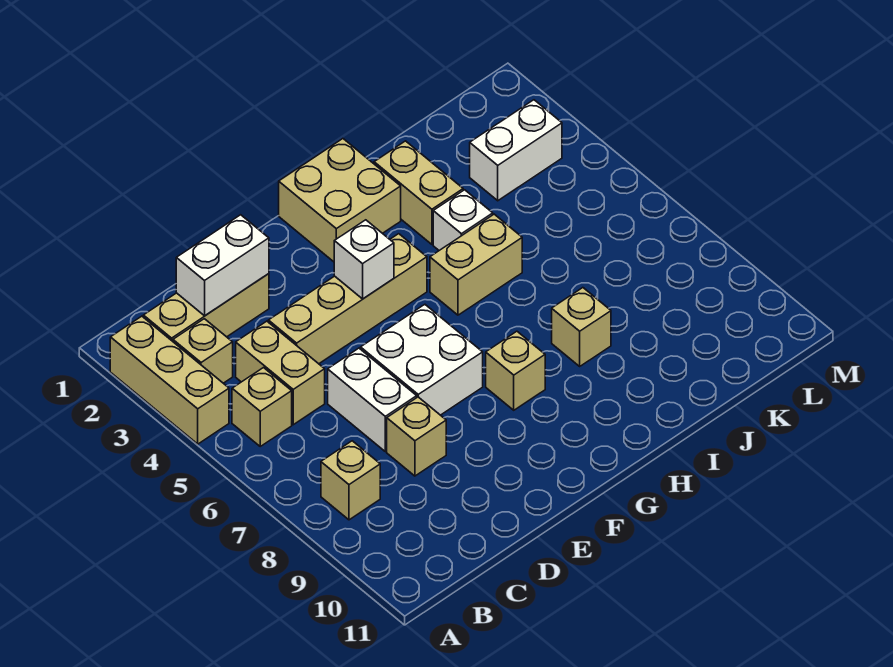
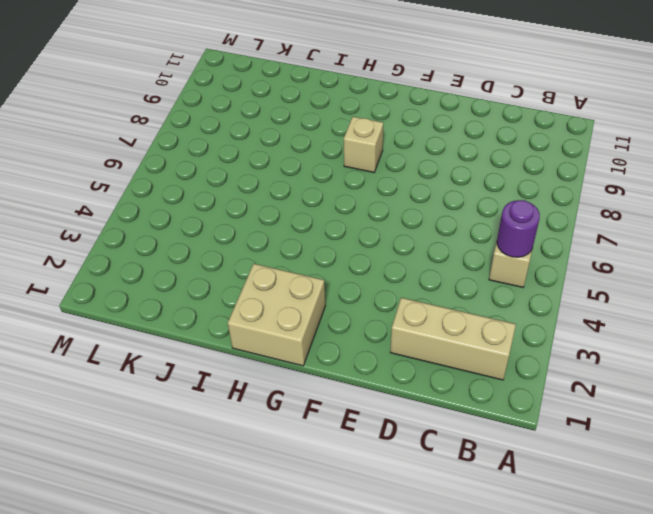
purple round brick B5 level 2 -> none
none -> tan brick A2:A4 level 1
none -> tan brick B3 level 1
none -> tan brick B8 level 1

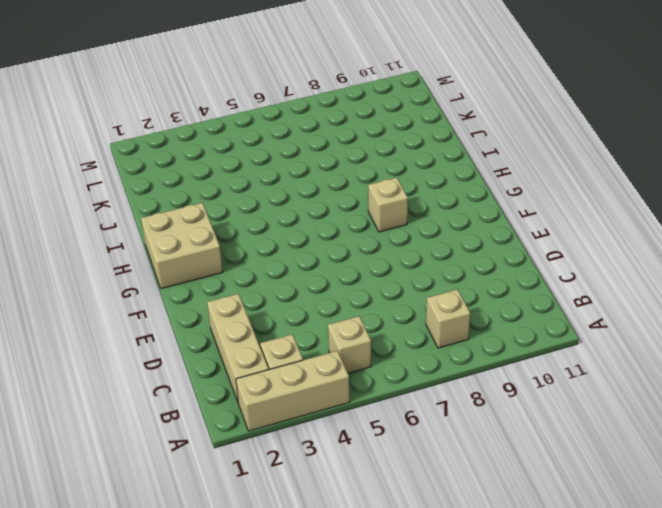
none -> tan brick C4:C5 level 1
none -> tan brick D4:G4 level 1
none -> white brick D6:D7 level 1

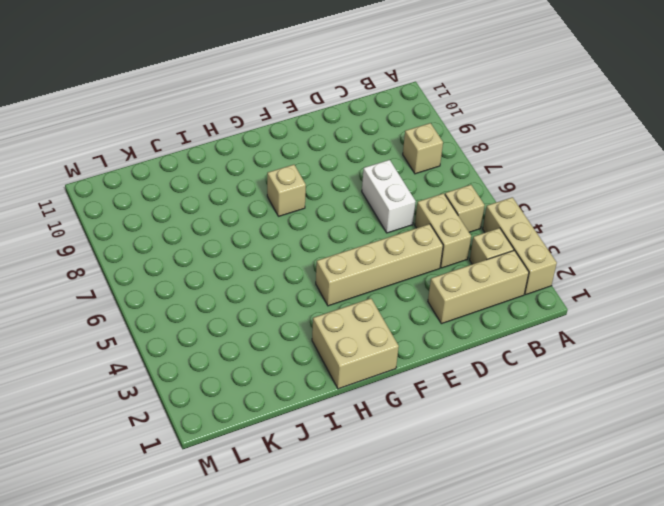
none -> tan brick D8 level 1
none -> white brick E6:F7 level 1
none -> tan brick H5:I5 level 1

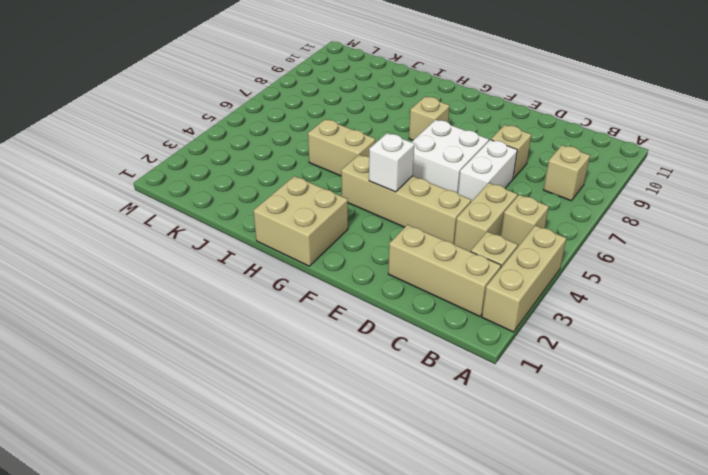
none -> tan brick I2:I3 level 1
none -> white brick I4 level 1
none -> tan brick I8 level 1

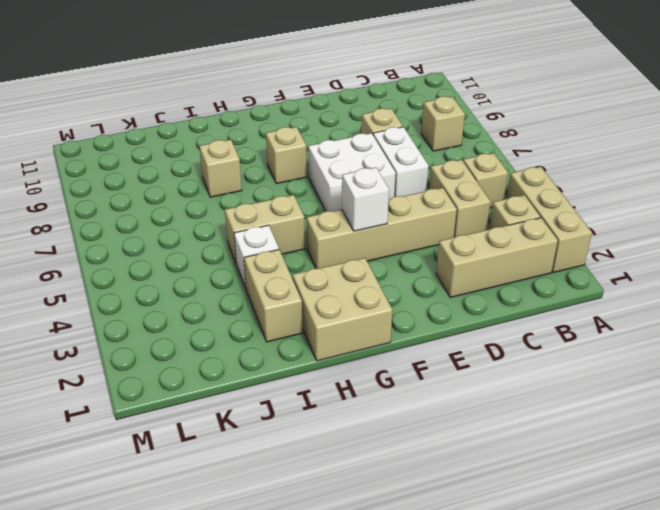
none -> white brick K3:L3 level 1
none -> white brick C2:D2 level 2

